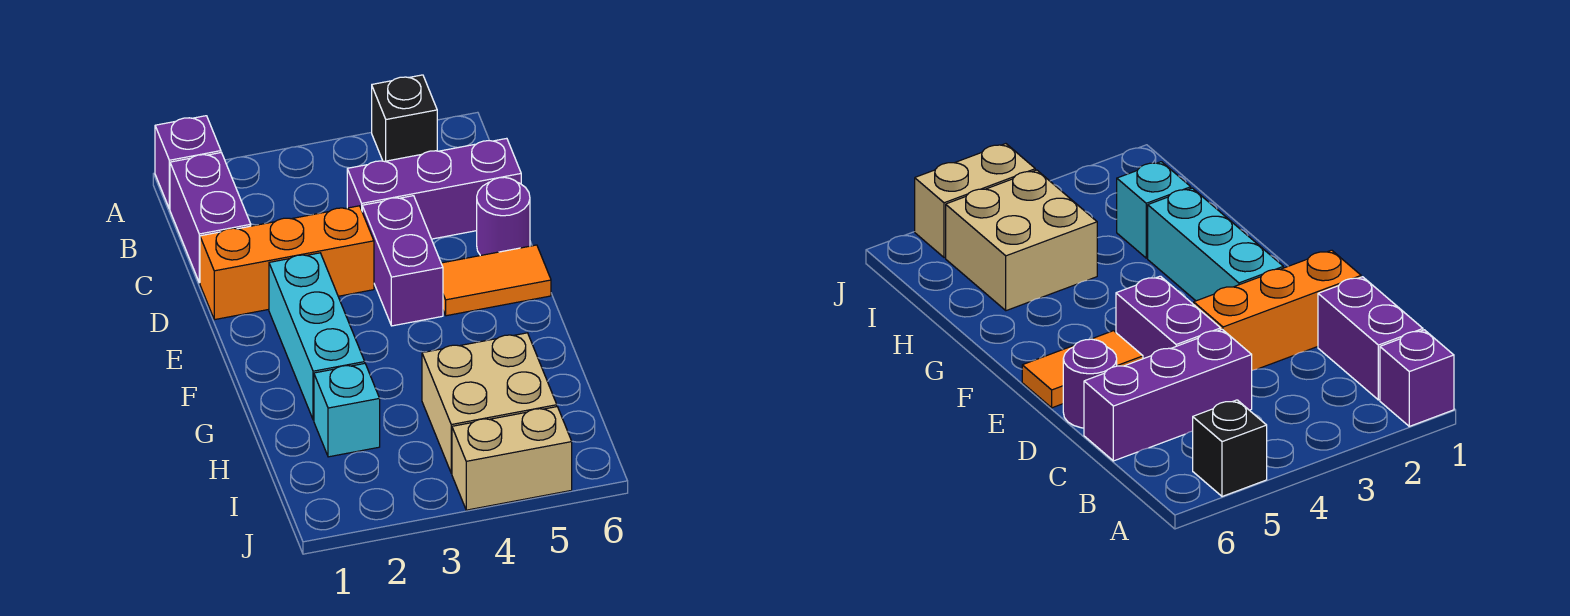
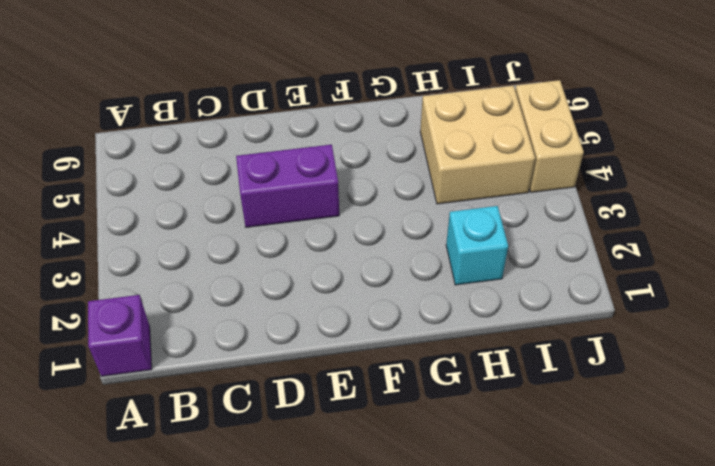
none -> black brick A5 level 1
none -> purple brick B1:C1 level 1
none -> purple brick C4:C6 level 1

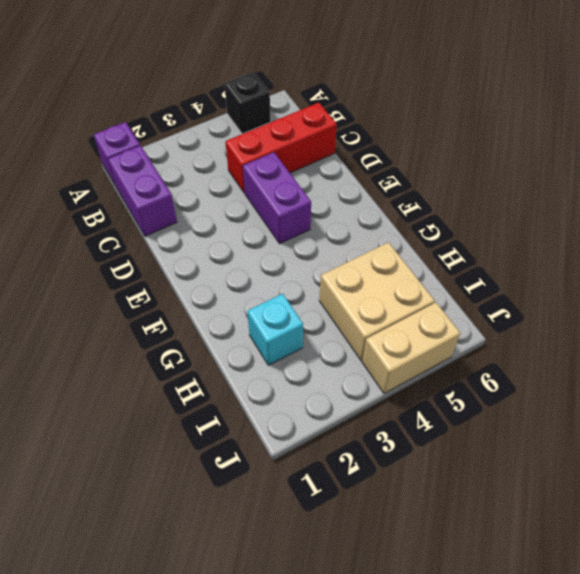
red brick C4:C6 level 1 -> purple brick C4:C6 level 1
none -> orange brick D1:D3 level 1
none -> purple round brick D6 level 1
none -> cyan brick E2:G2 level 1

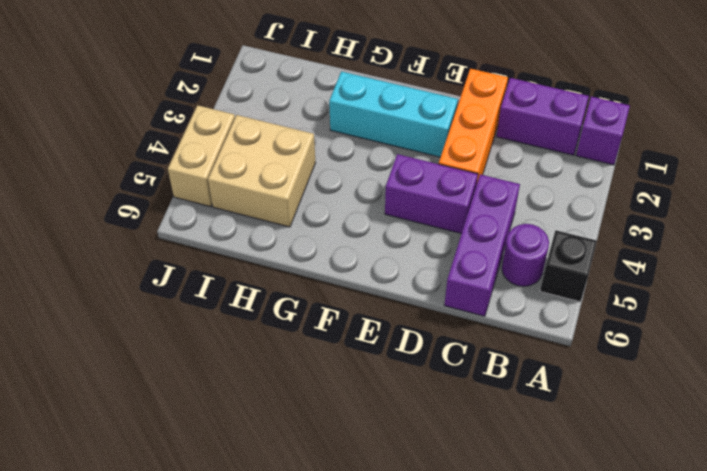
purple round brick B5 level 1 -> purple round brick D6 level 1
none -> orange tile E5:E6 level 1
none -> cyan brick H2 level 1

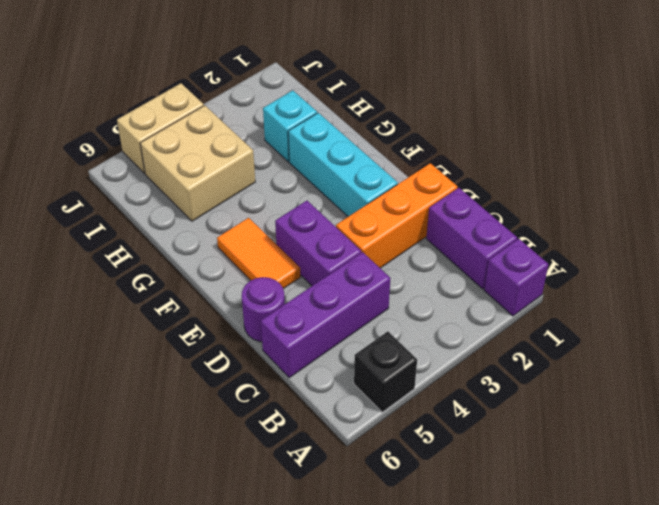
orange tile E5:F5 level 1 -> orange tile E5:E6 level 1

